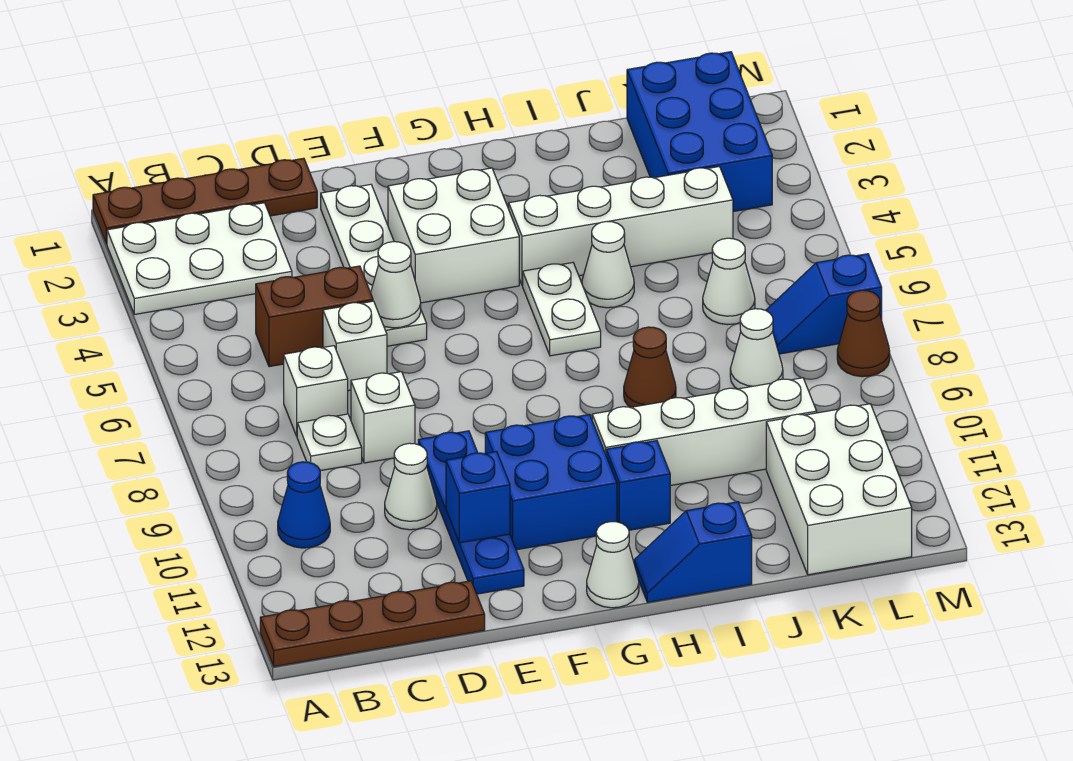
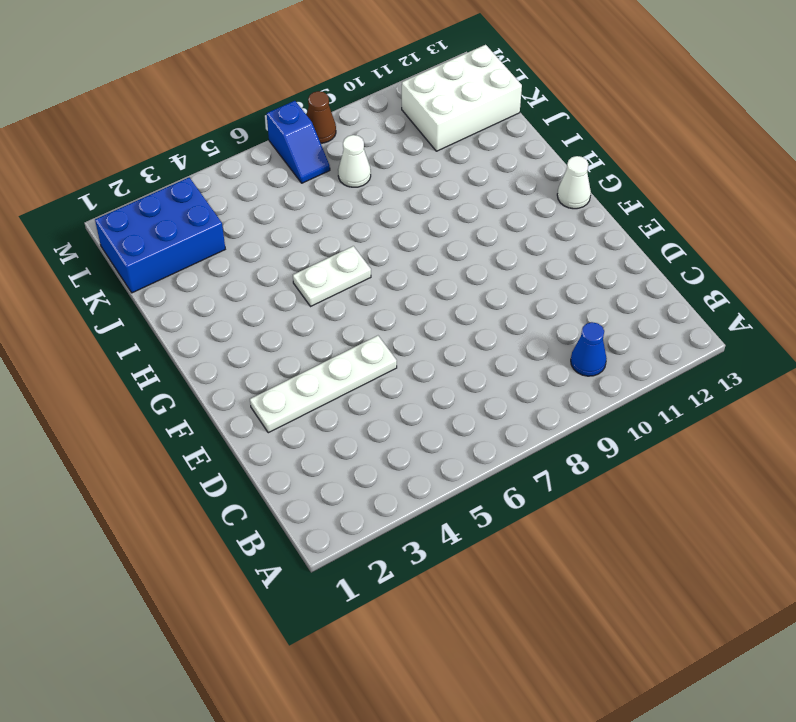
none -> brown plate A1:D1 level 1
none -> white plate A2:C3 level 1
none -> brown plate A13:D13 level 1
none -> brown brick C5:D5 level 1

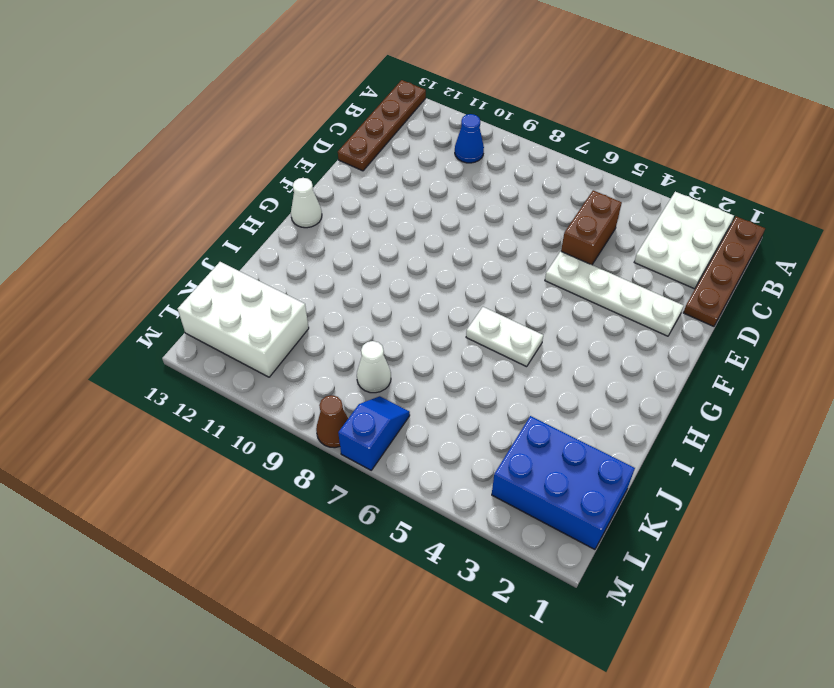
none -> white brick C7 level 1
none -> white plate C8 level 1
none -> white brick D6 level 1
none -> white brick D8 level 1

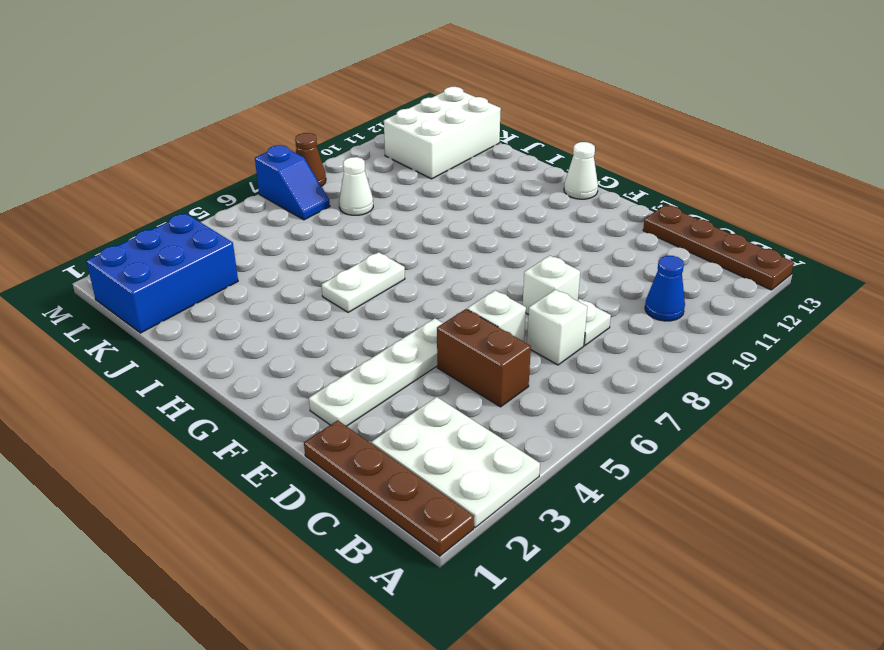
none -> white cone D10 level 1
none -> blue plate E9:E12 level 1
none -> white brick F3:G4 level 1
none -> blue brick F10:G11 level 1

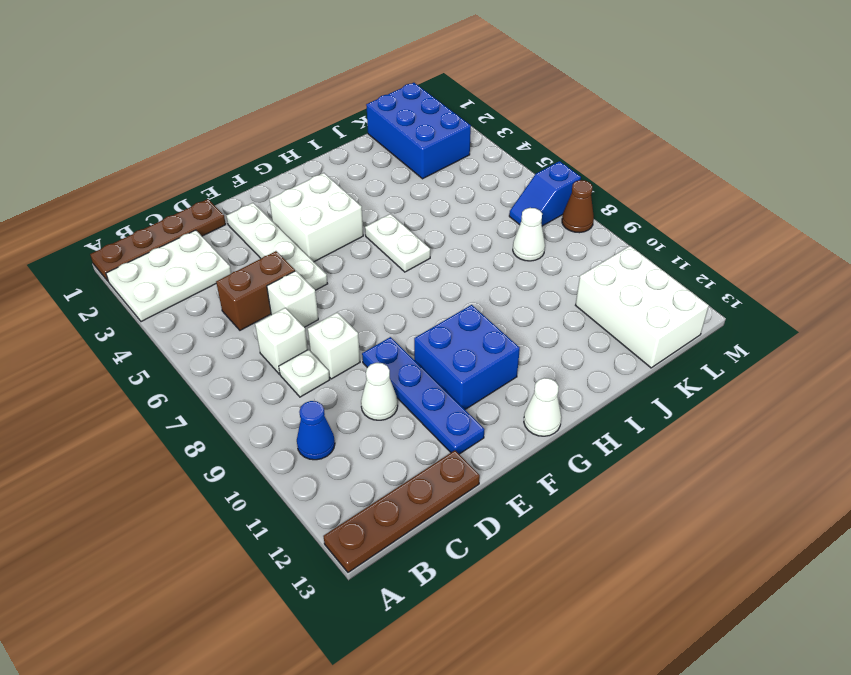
none -> white brick H4:K4 level 1
none -> white brick H10:K10 level 1
none -> blue brick H11 level 1
none -> blue slope H13:I13 level 1 top I

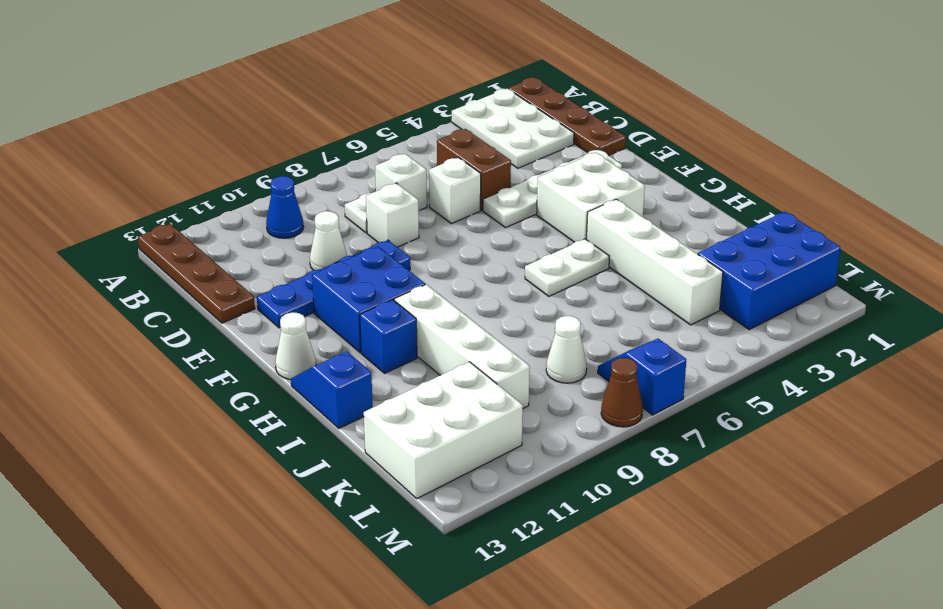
none -> white cone I5 level 1
none -> brown cone I8 level 1
none -> white cone K6 level 1
none -> white cone E5 level 2

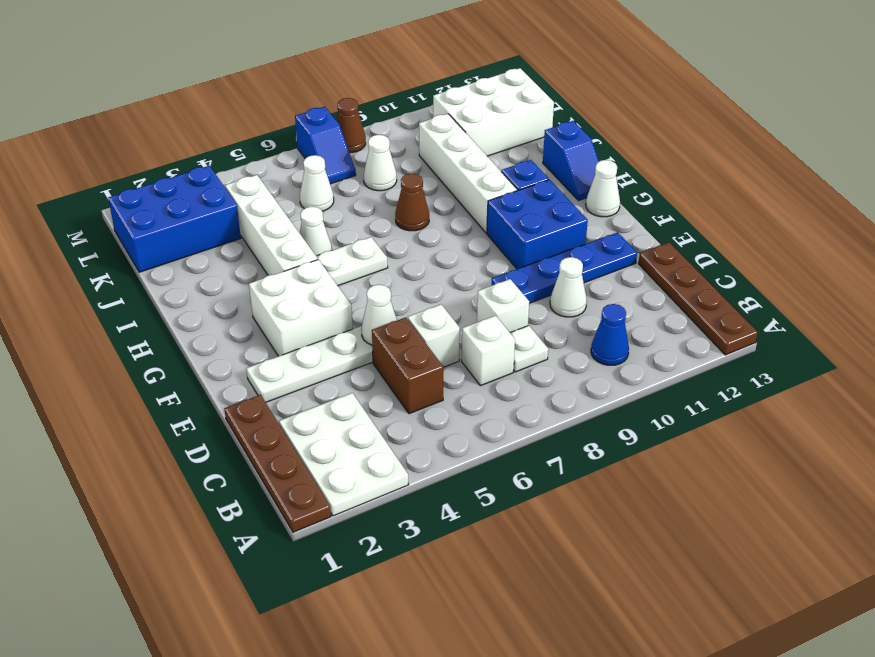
none -> blue brick E11 level 2

